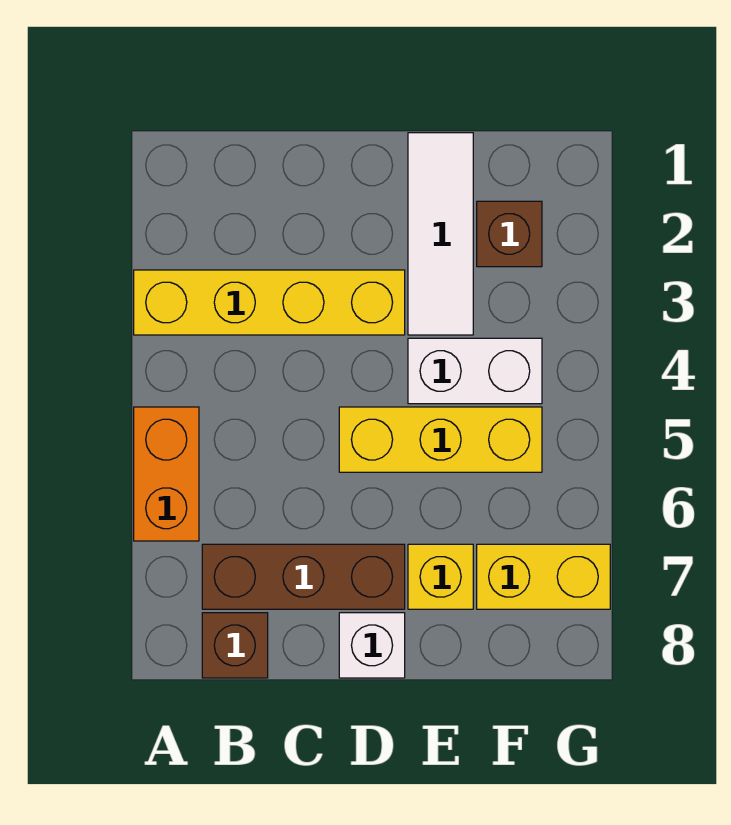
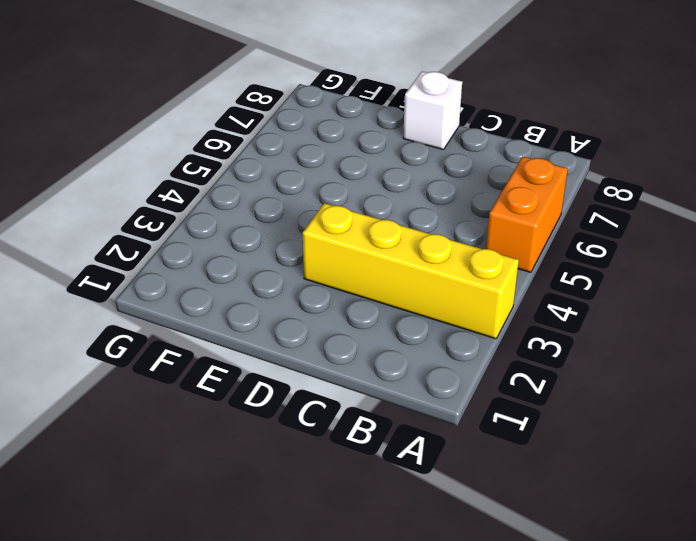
none -> brown brick B7:D7 level 1
none -> brown brick B8 level 1

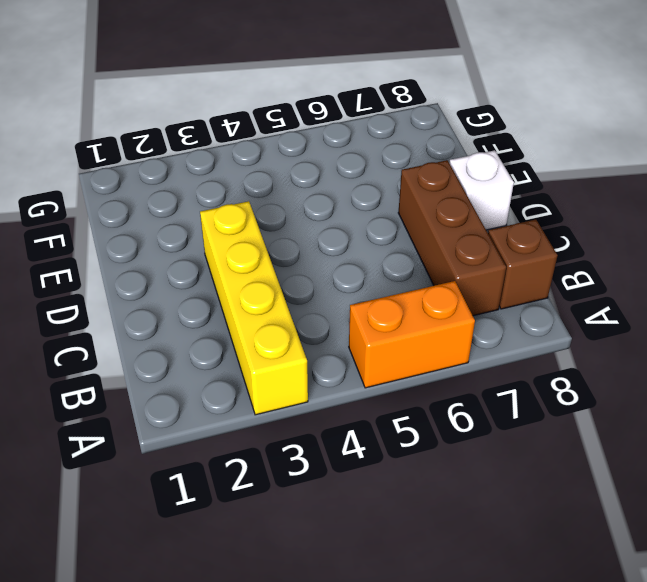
none -> yellow brick D5:F5 level 1
none -> white tile E1:E3 level 1

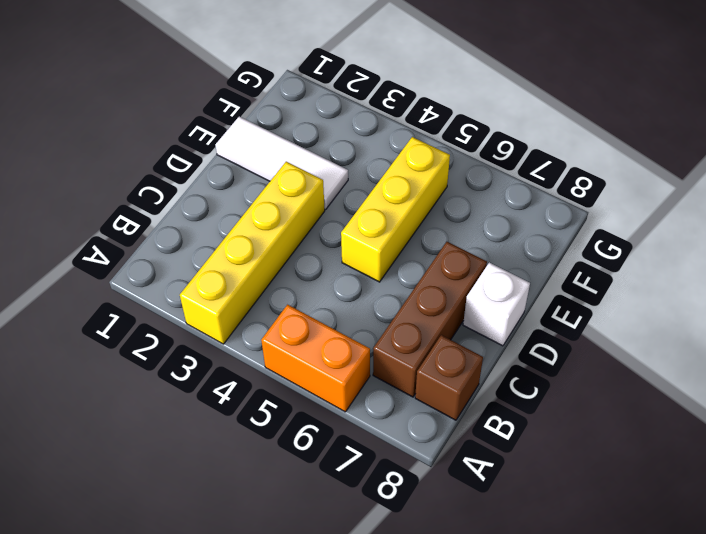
none -> white brick E4:F4 level 1
none -> yellow brick E7 level 1

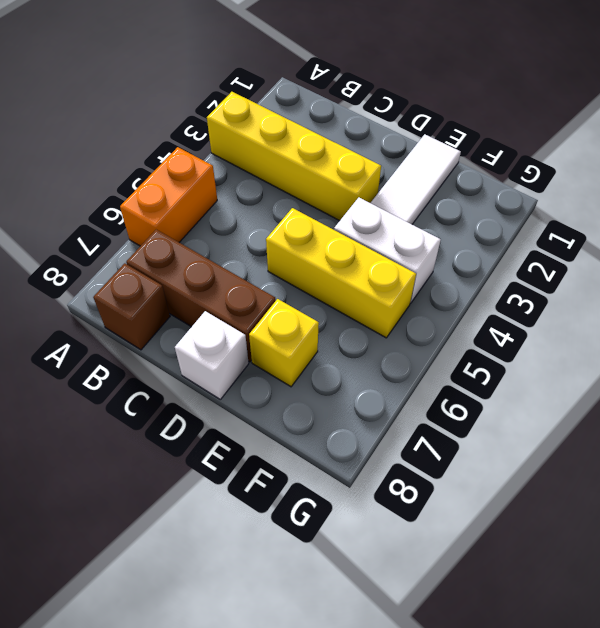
none -> brown brick F2 level 1
none -> yellow brick F7:G7 level 1

